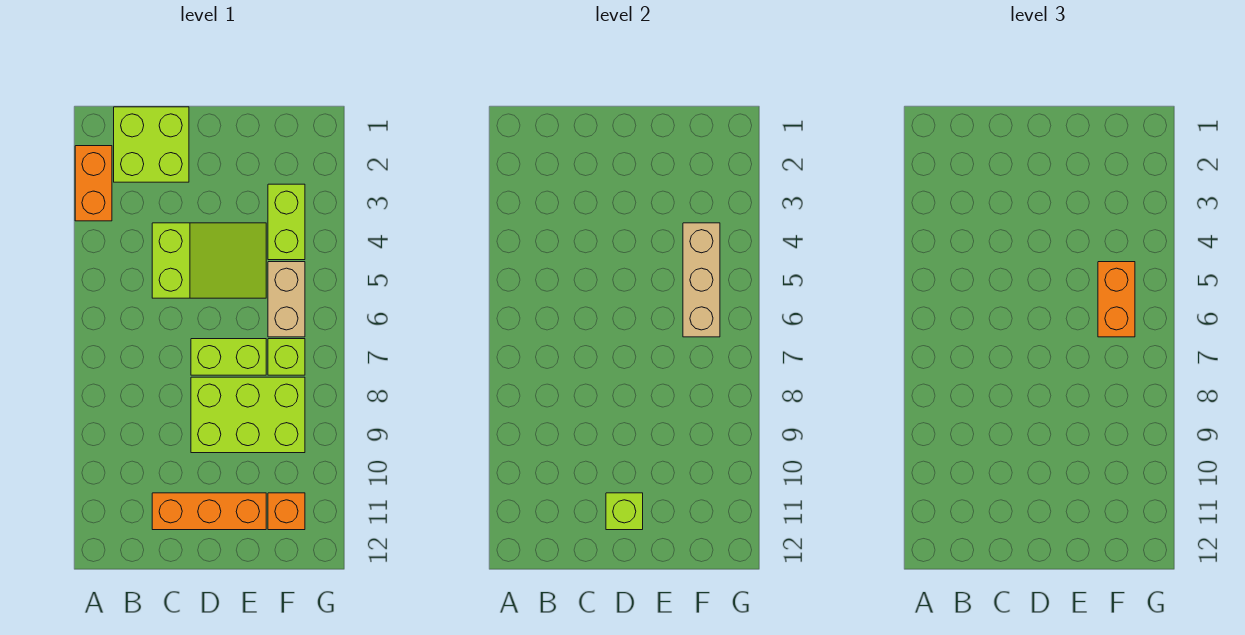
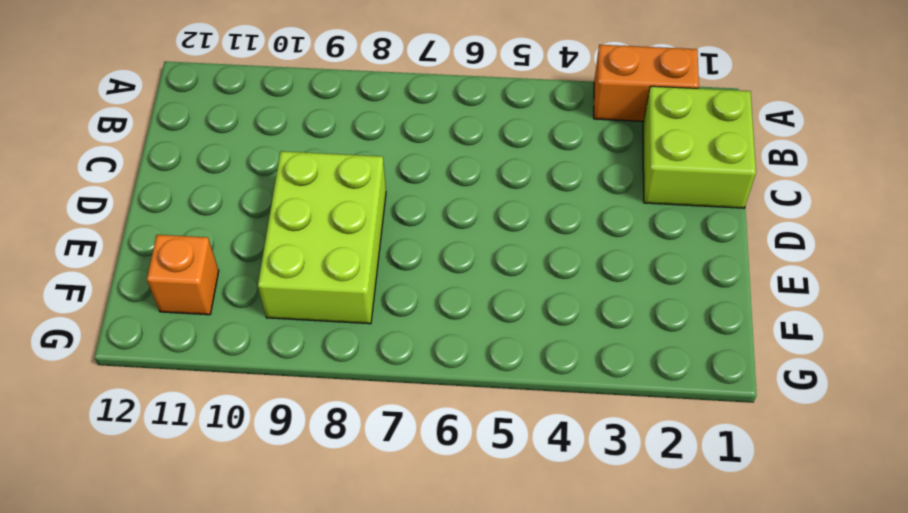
none -> lime slope C4:E5 level 1 top C
none -> orange brick C11:E11 level 1
none -> lime brick D7:E7 level 1

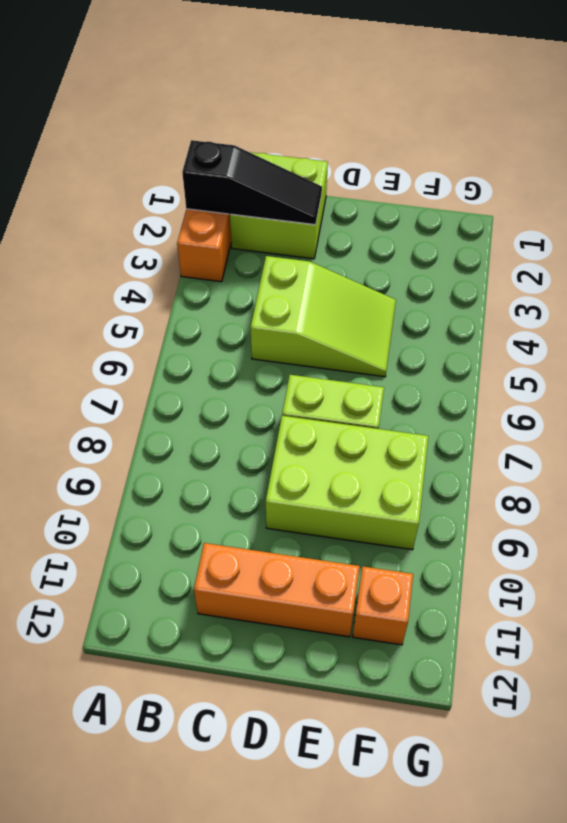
black slope A2:C2 level 2 top A -> none
none -> lime brick F3:F4 level 1
none -> tan brick F5:F6 level 1
none -> lime brick F7 level 1

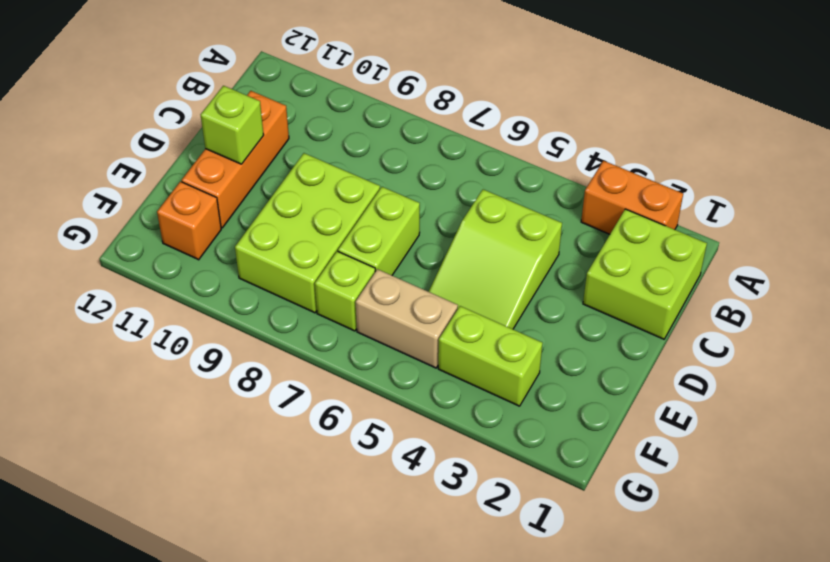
none -> tan brick F4:F6 level 2
none -> orange brick F5:F6 level 3

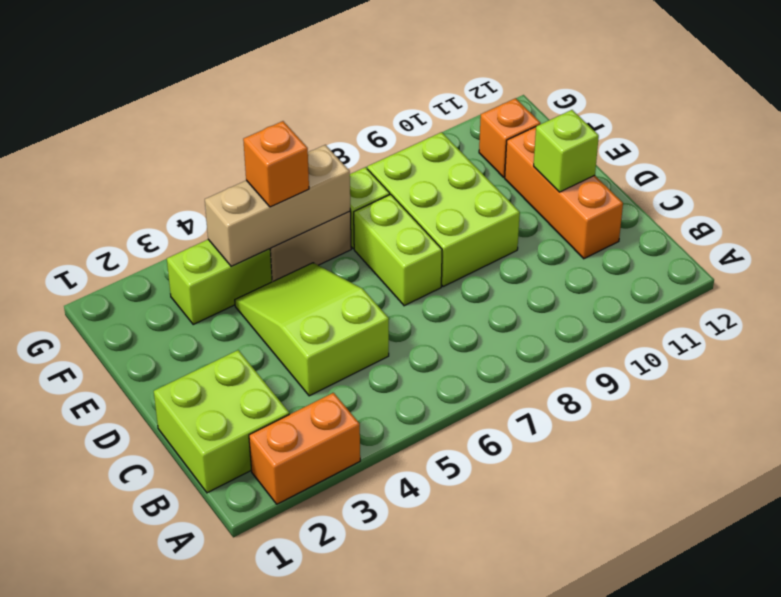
orange brick F5 level 3 -> orange brick F5:F6 level 3

